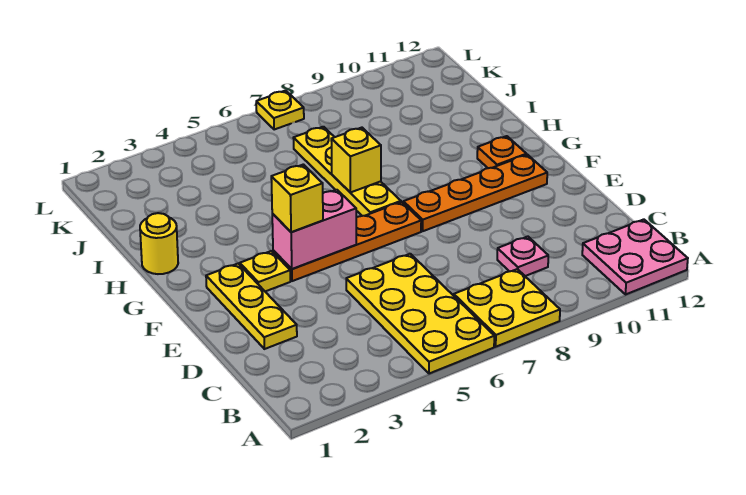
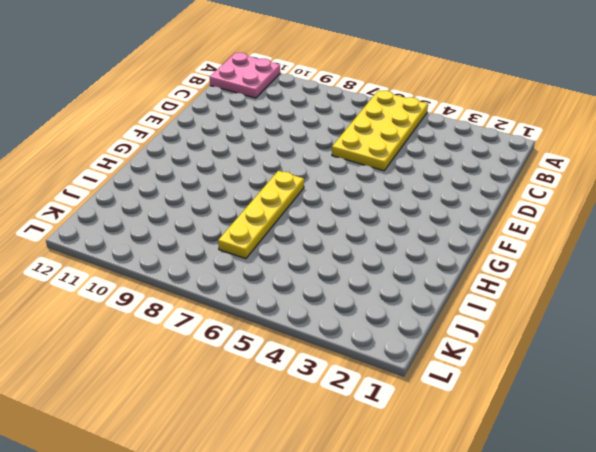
none -> yellow plate A7:B8 level 1
none -> pink plate C9 level 1
none -> yellow plate D2:F2 level 1

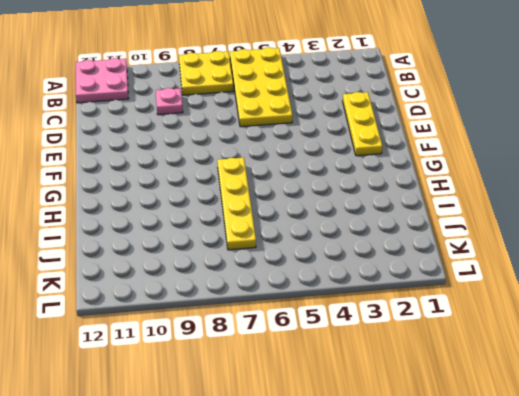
none -> yellow plate F3 level 1
none -> orange plate F4:F7 level 1
none -> orange plate F8:F11 level 1

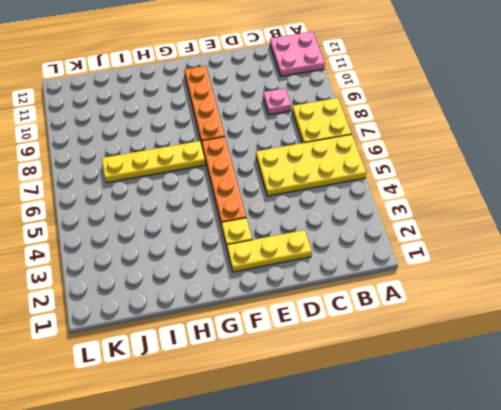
none -> orange plate G11 level 1
none -> yellow round brick H1 level 1
none -> yellow plate L7 level 1

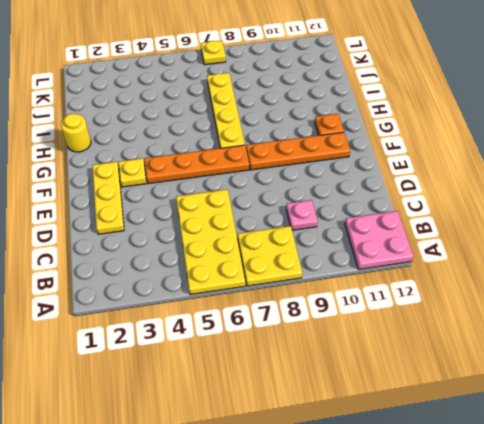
none -> pink brick F4:F5 level 2
none -> yellow brick H7 level 2
none -> yellow brick F4 level 3

